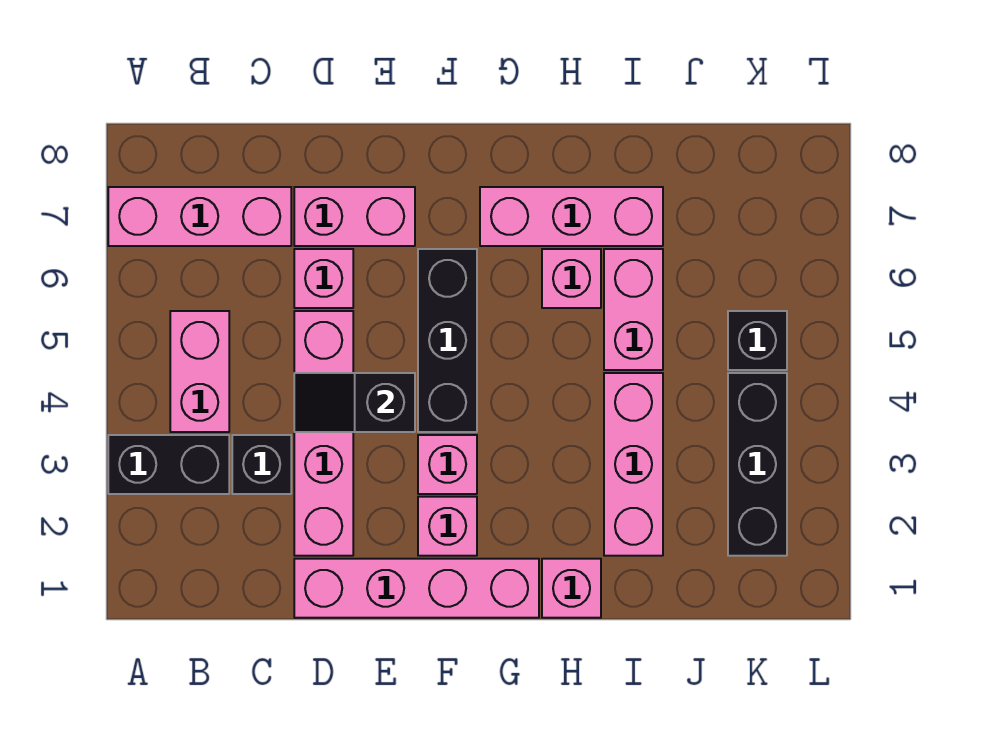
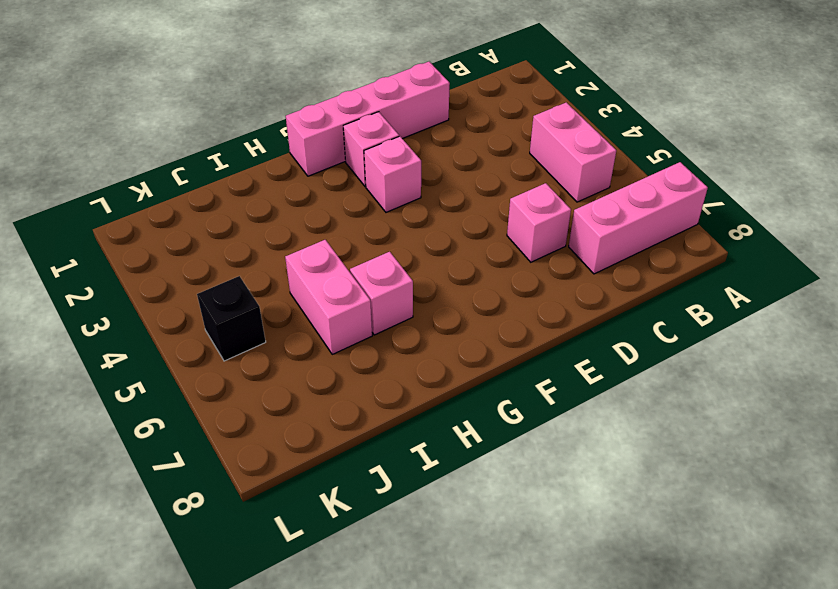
none -> black brick A3:B3 level 1
none -> black brick C3 level 1
none -> pink brick D2:D5 level 1

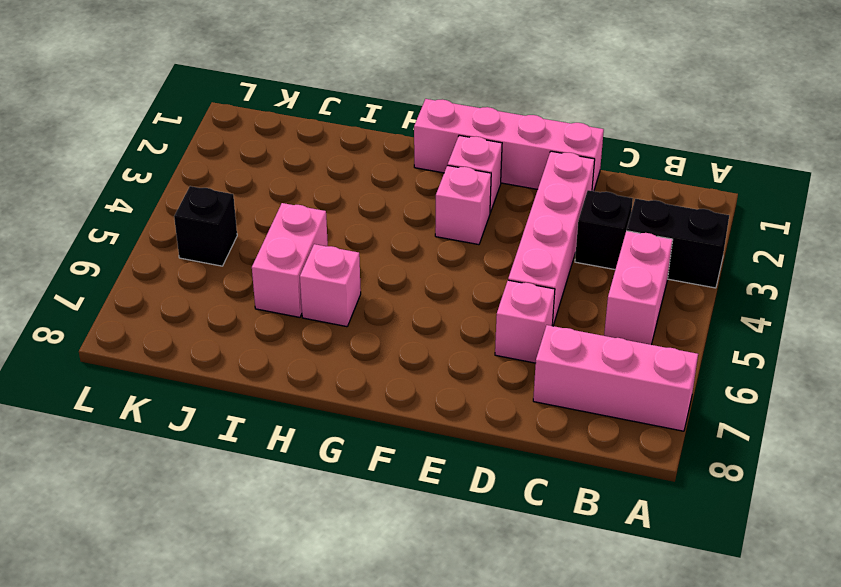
none -> pink brick D7:E7 level 1
none -> black brick F4:F6 level 1
none -> pink brick G7:I7 level 1

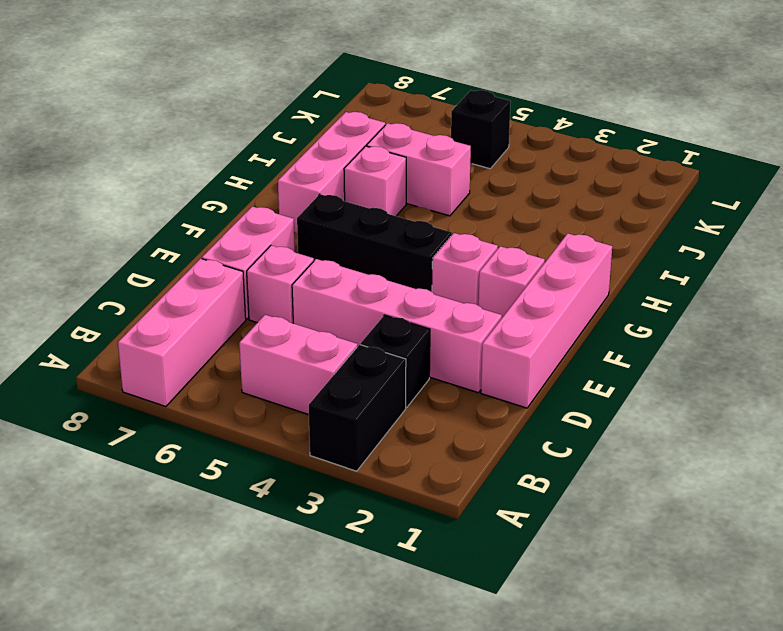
none -> pink brick H1 level 1
none -> pink brick I2:I4 level 1
none -> black brick K2:K4 level 1

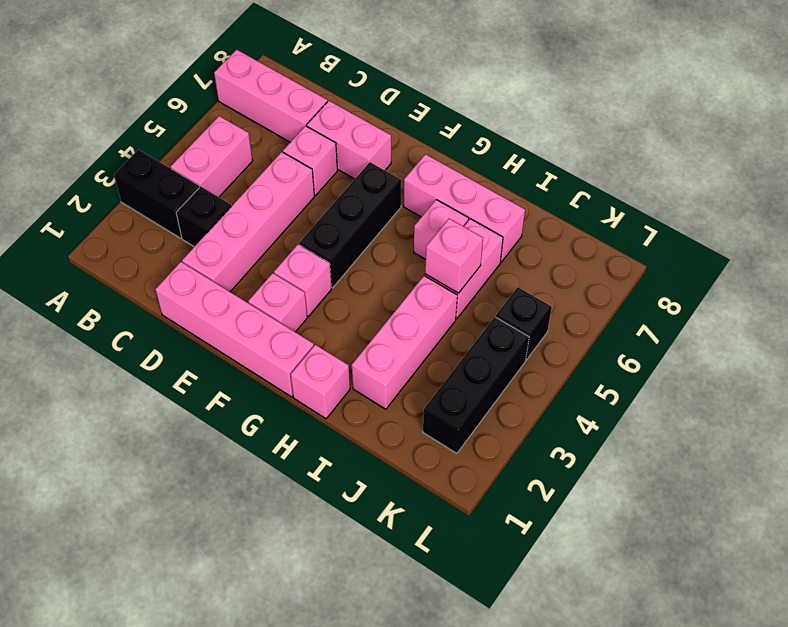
pink brick I5 level 2 -> none
none -> black slope D4:E4 level 2 top E

